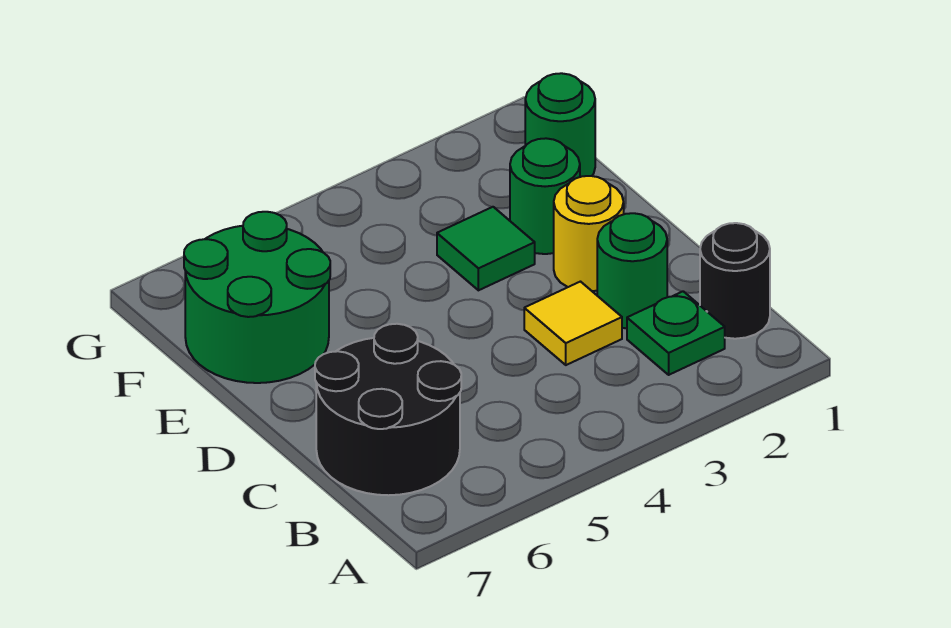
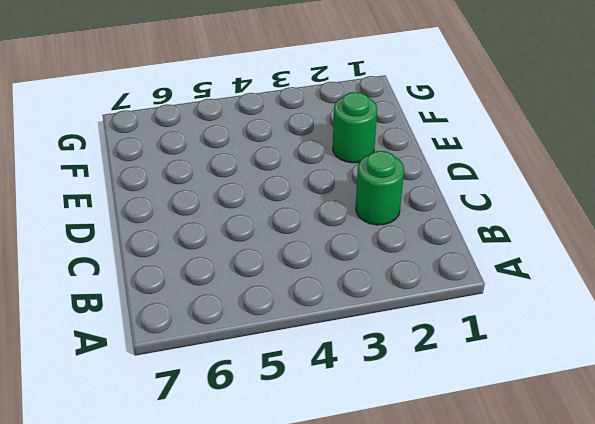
none -> black round brick B1 level 1
none -> green plate B2 level 1

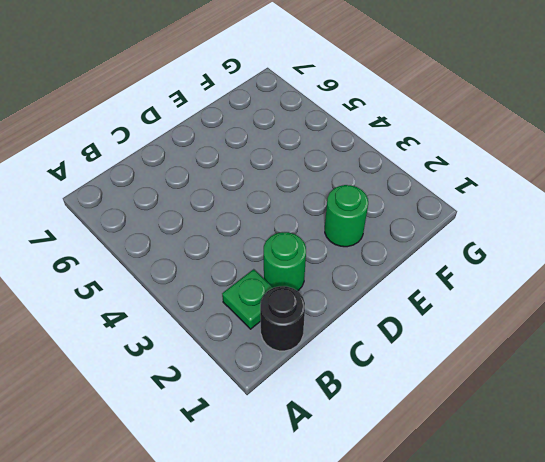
none -> black round brick B6:C7 level 1
none -> yellow tile C3 level 1

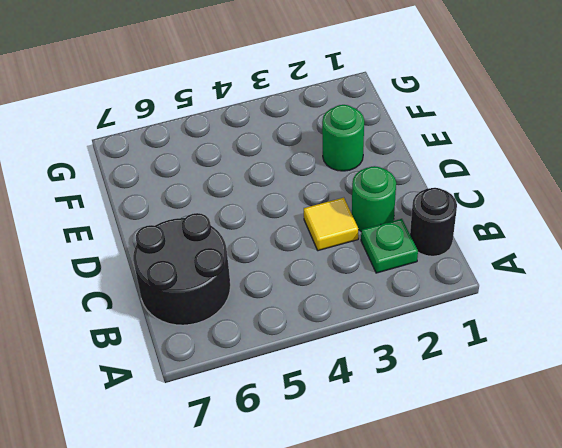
none -> yellow round brick D2 level 1
none -> green tile E3 level 1

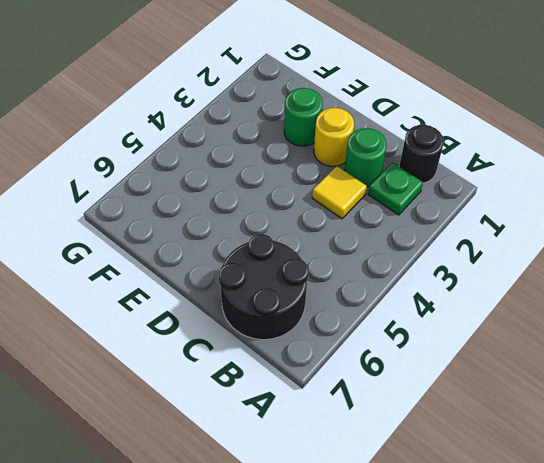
none -> green tile E3 level 1
none -> green round brick E6:F7 level 1

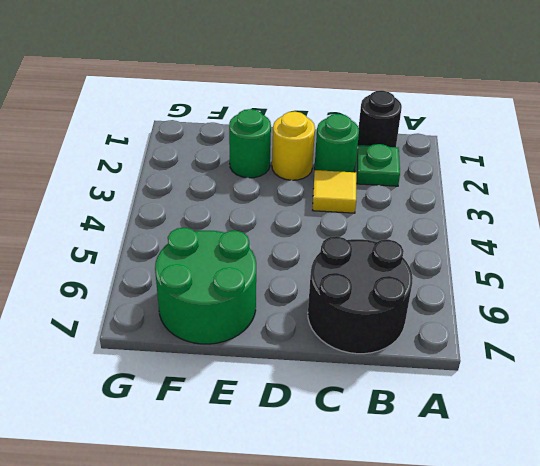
none -> green tile E3 level 1
none -> green round brick F1 level 1

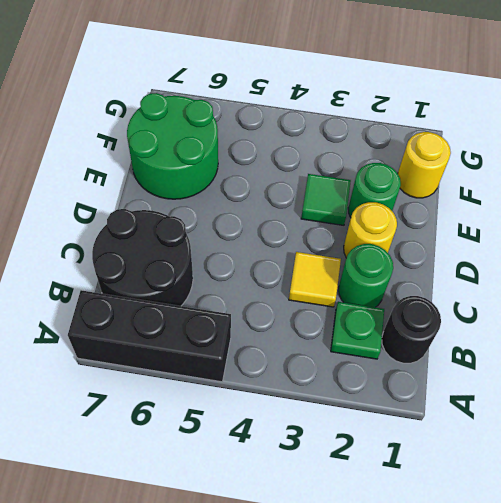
black brick A5:A7 level 1 -> none
yellow round brick F1 level 1 -> green round brick F1 level 1

